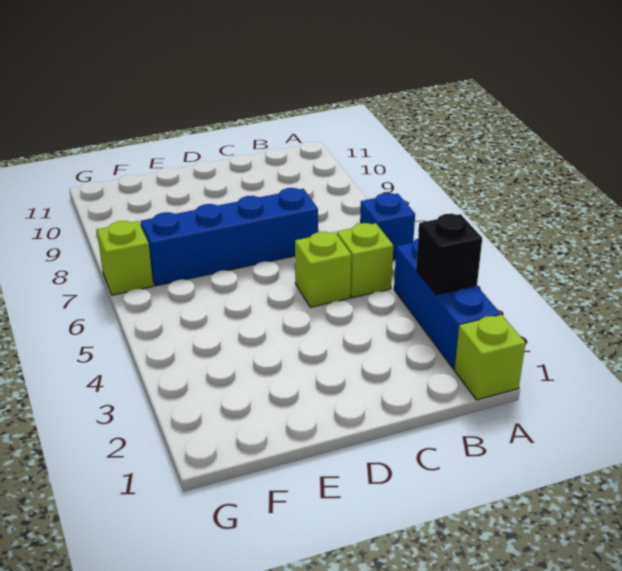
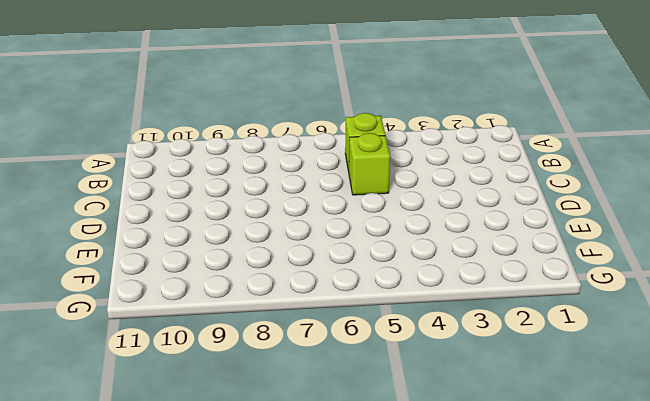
none -> lime brick A1 level 1
none -> blue brick A2:A4 level 1

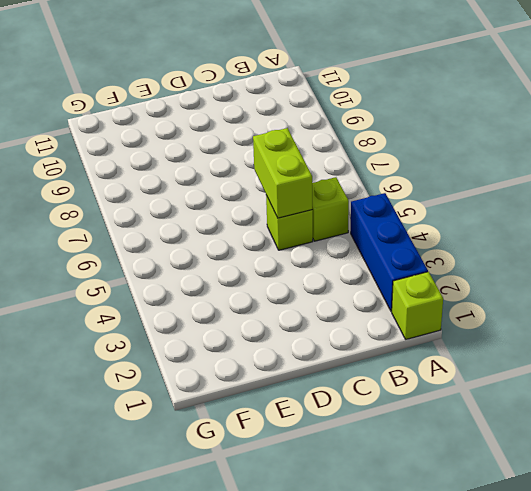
lime brick C5:C6 level 2 -> none
none -> blue brick A6 level 1
none -> blue brick C7:F7 level 1

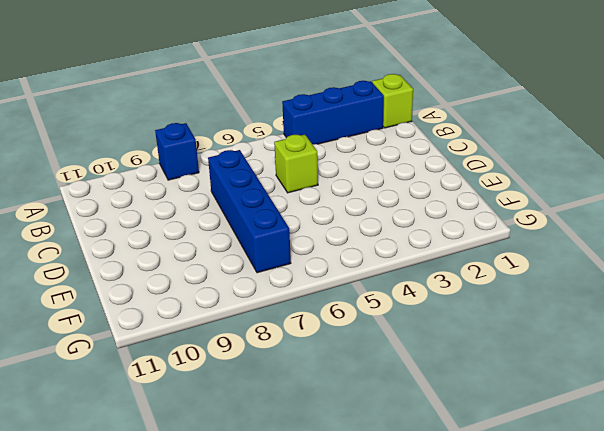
blue brick A8 level 1 -> blue brick A6 level 1
none -> lime brick B5 level 1
none -> lime brick G7 level 1

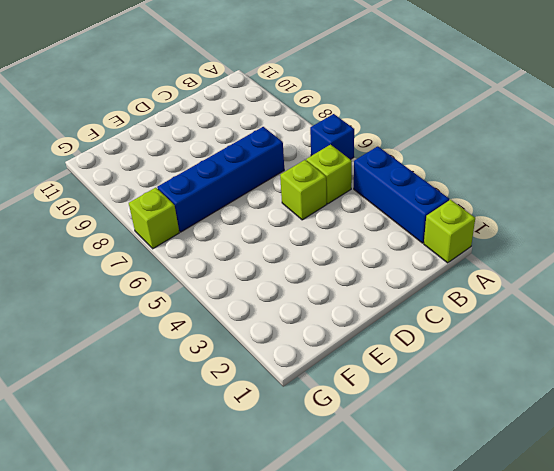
none -> black brick A3 level 2

